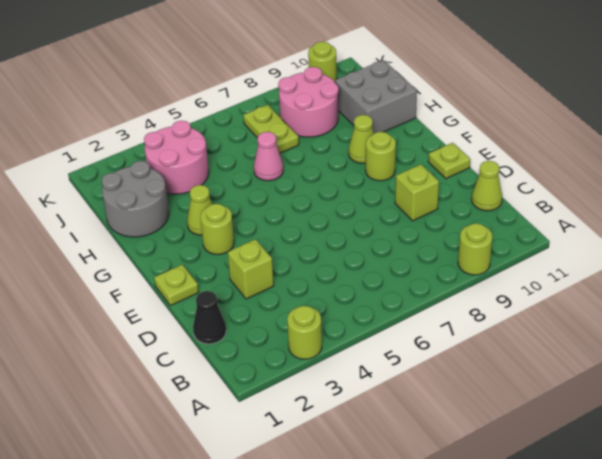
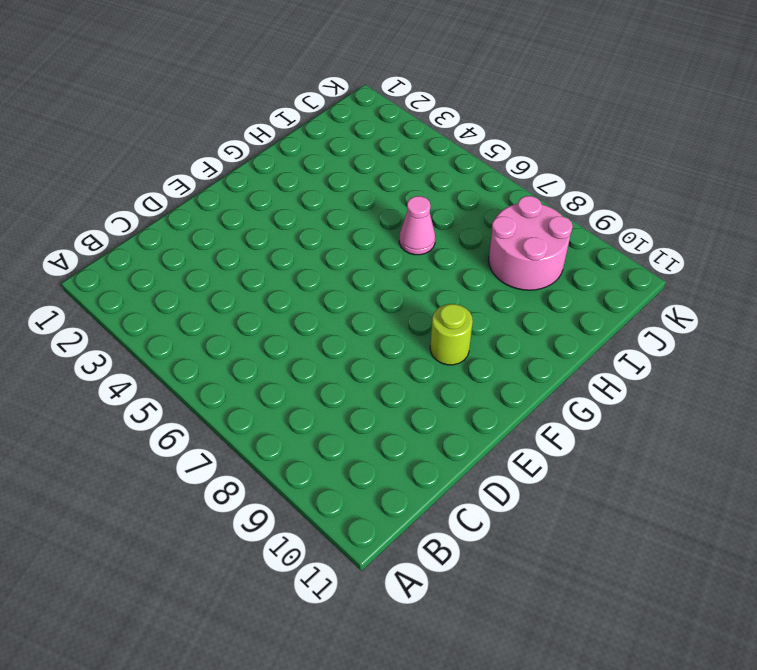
none -> lime round brick A3 level 1
none -> lime round brick A9 level 1
none -> black cone C1 level 1

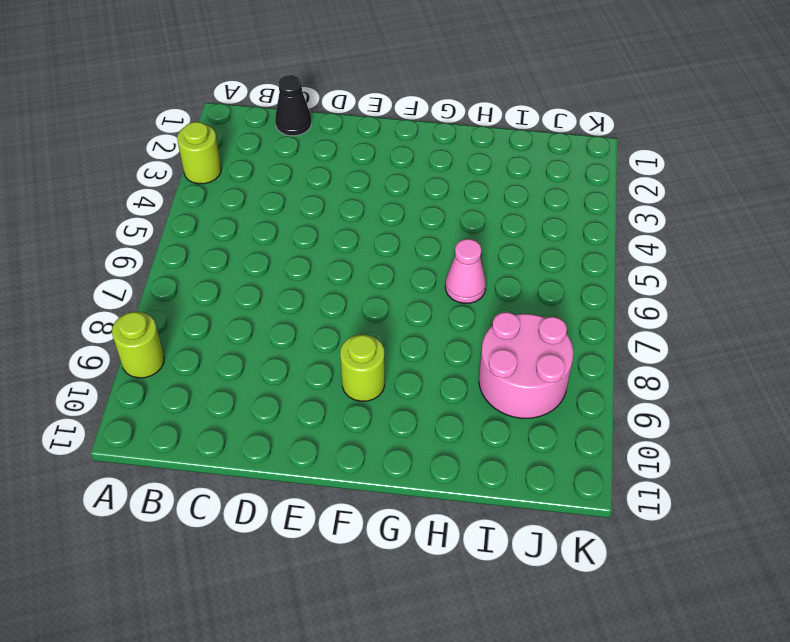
none -> lime cone C11 level 1
none -> lime brick D3 level 1
none -> lime brick D9 level 1

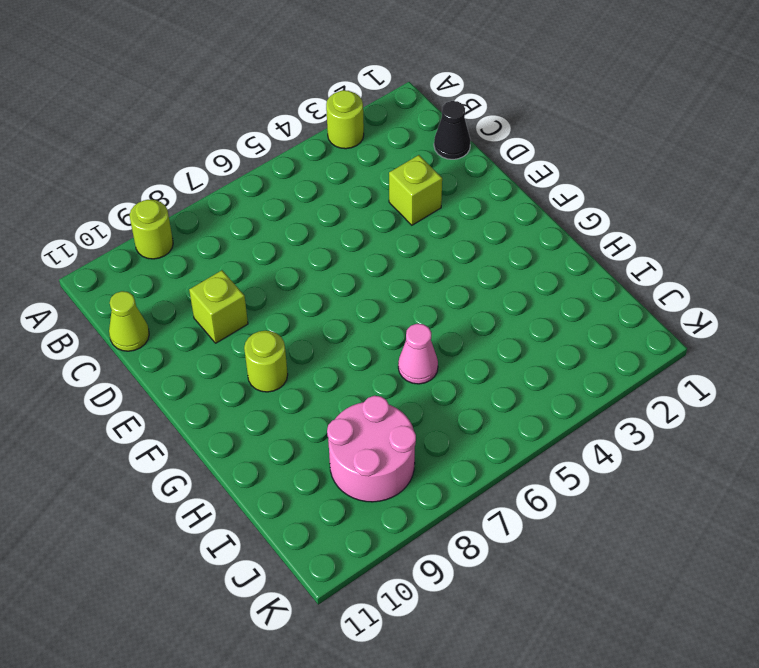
none -> lime plate E1 level 1
none -> lime plate E11 level 1
none -> lime round brick F3 level 1

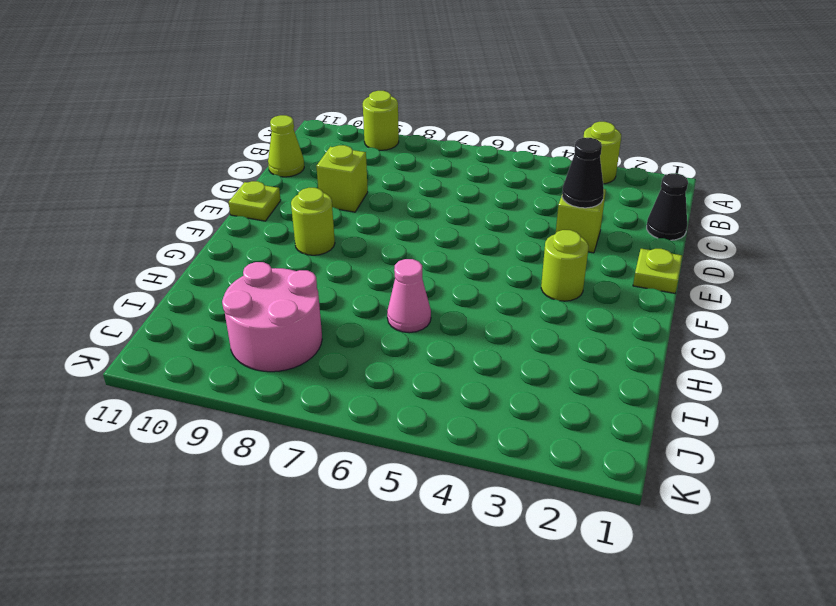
black cone D3 level 2 -> none
none -> lime cone G3 level 1
none -> lime cone G9 level 1
none -> grey round brick H1:I2 level 1

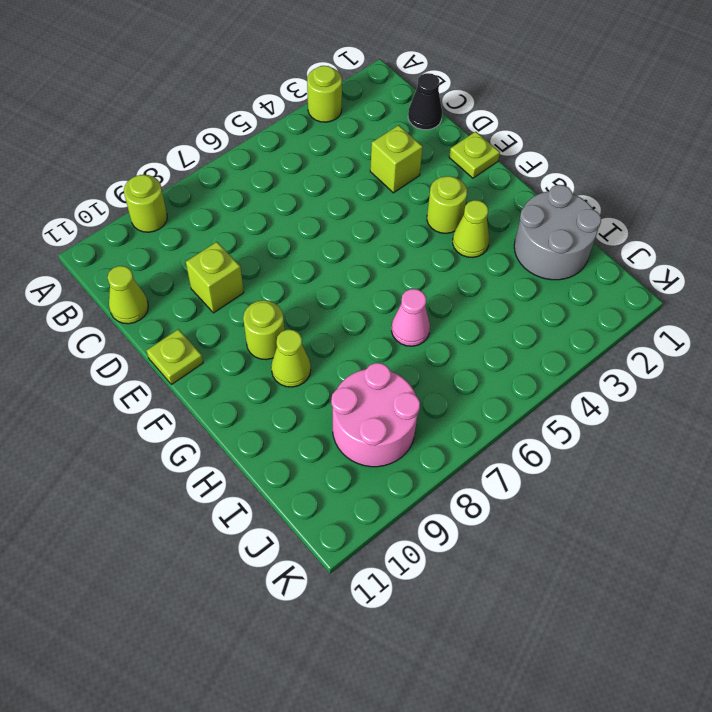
none -> grey brick H10:I11 level 1
none -> pink round brick I3:J4 level 1
none -> lime plate I7:J7 level 1

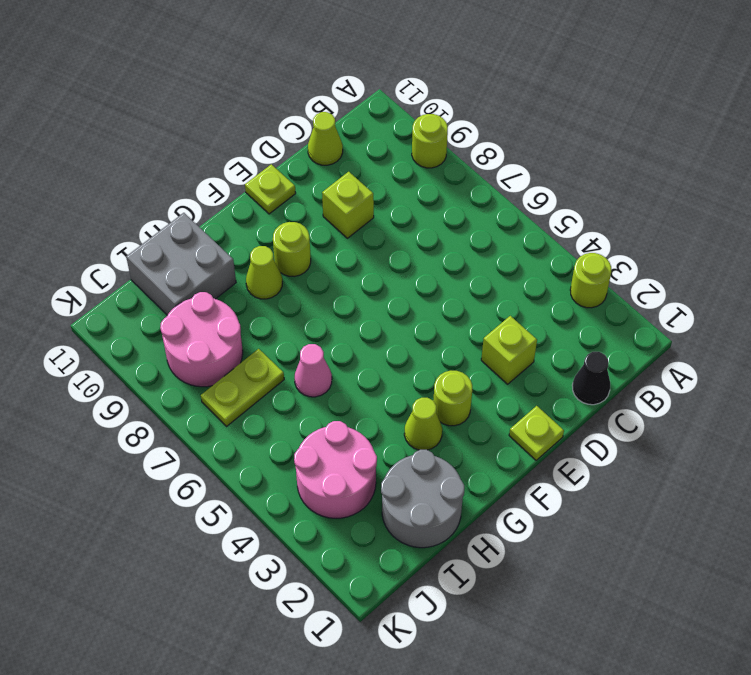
none -> lime round brick K10 level 1

